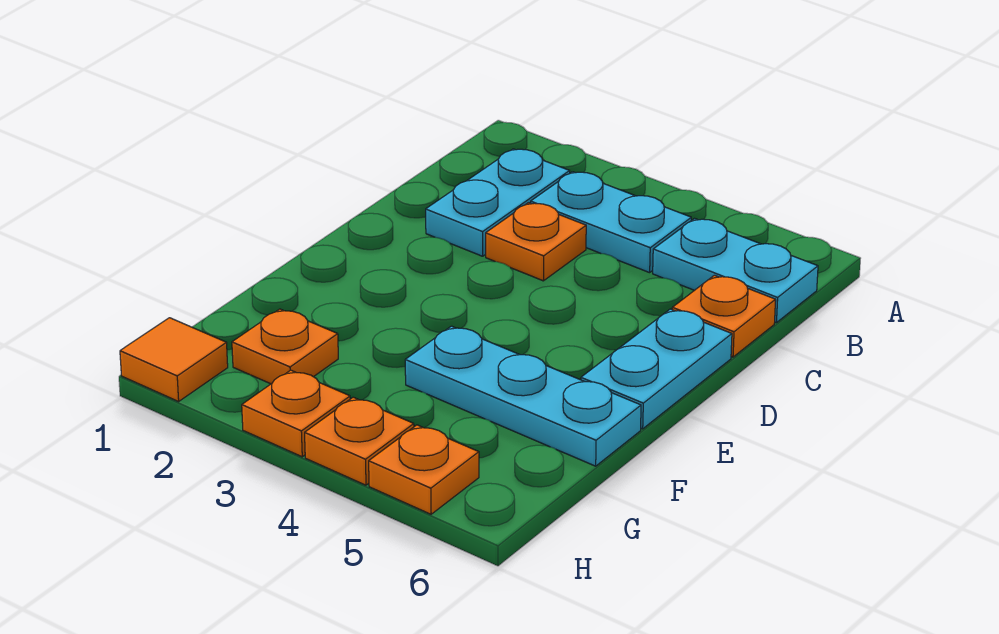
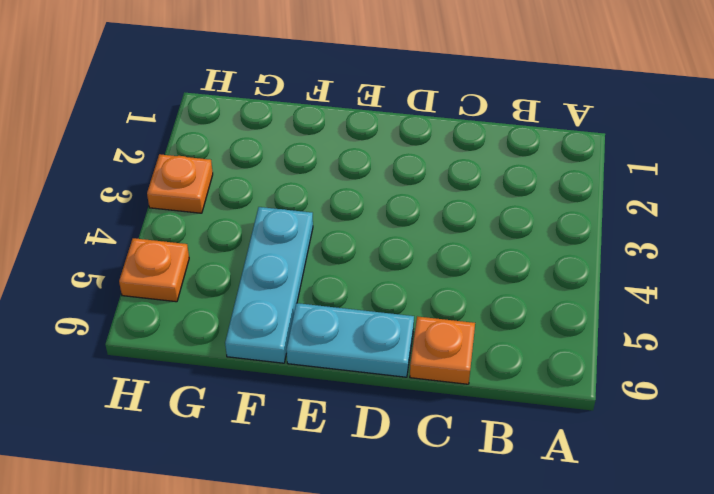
none -> cyan plate B2:C2 level 1
none -> cyan plate B3:B4 level 1
none -> cyan plate B5:B6 level 1

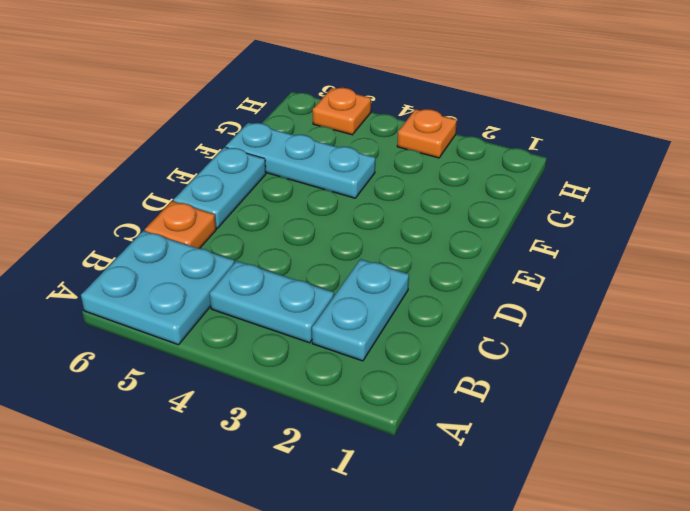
cyan plate A5:B6 level 1 -> cyan plate B5:B6 level 1
none -> orange plate C3 level 1
none -> orange plate G2 level 1
none -> orange tile H1 level 1

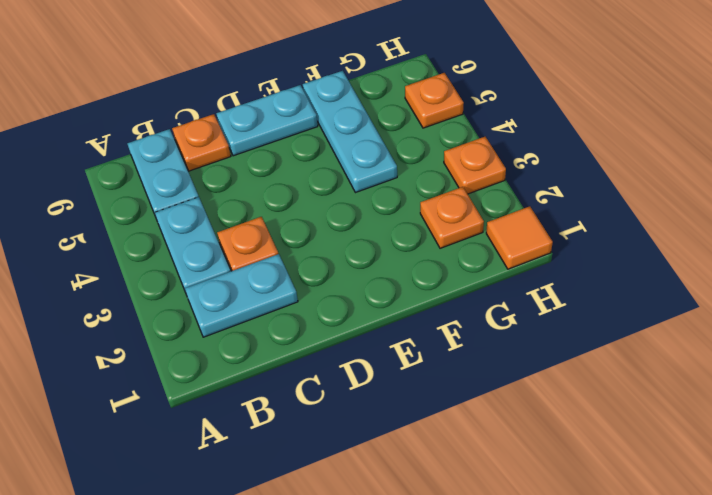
none -> orange plate H4 level 1

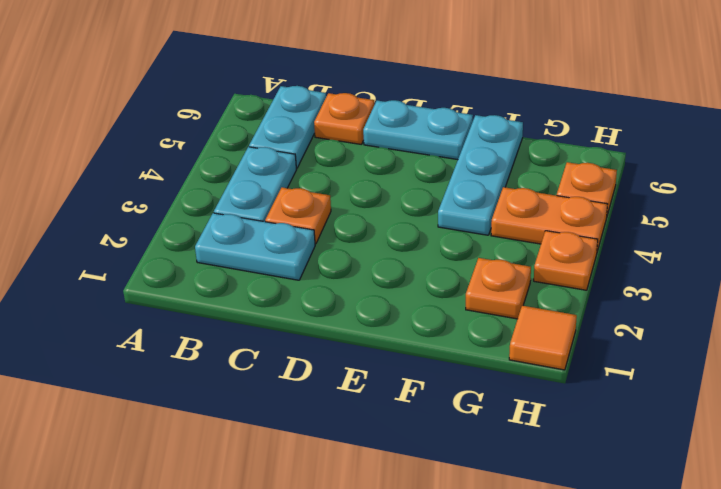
orange plate G4:H4 level 1 -> orange plate H4 level 1

